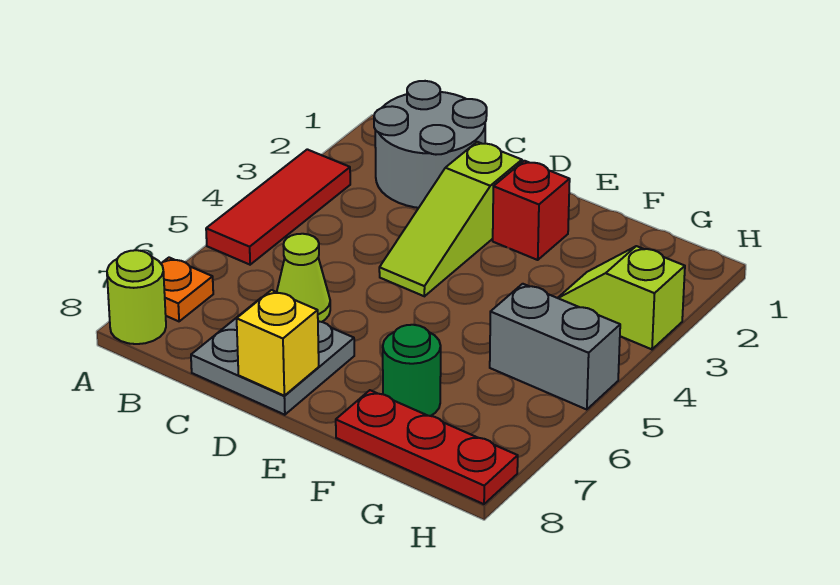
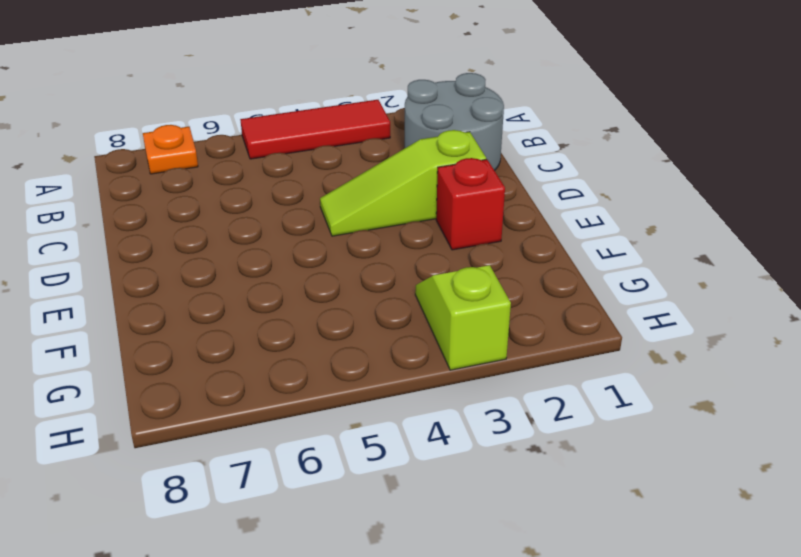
none -> lime round brick A8 level 1
none -> lime cone C6 level 1
none -> grey plate C7:D8 level 1

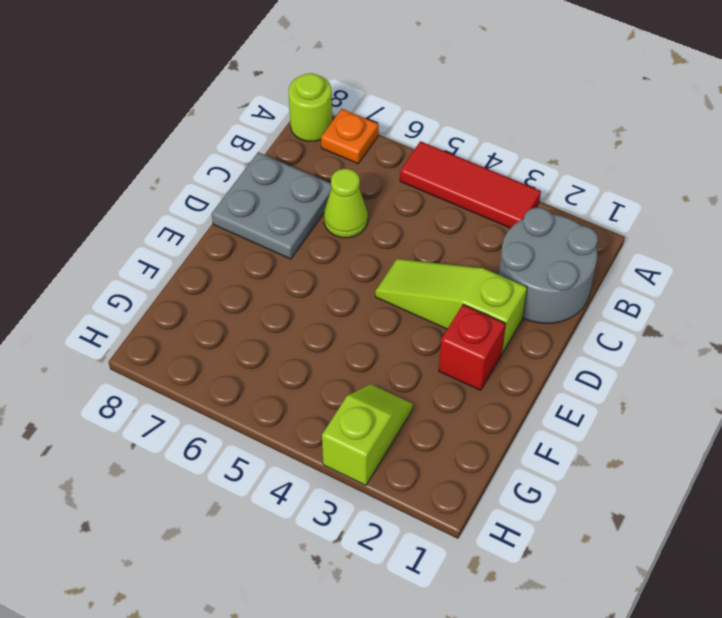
none -> green round brick F7 level 1
none -> red plate F8:H8 level 1
none -> grey brick G5:H5 level 1

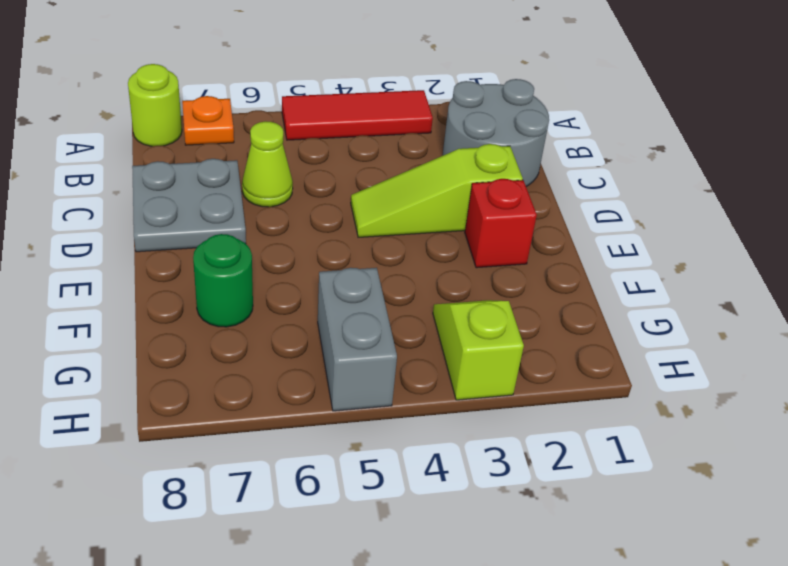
none -> red plate F8:H8 level 1
none -> yellow brick D8 level 2

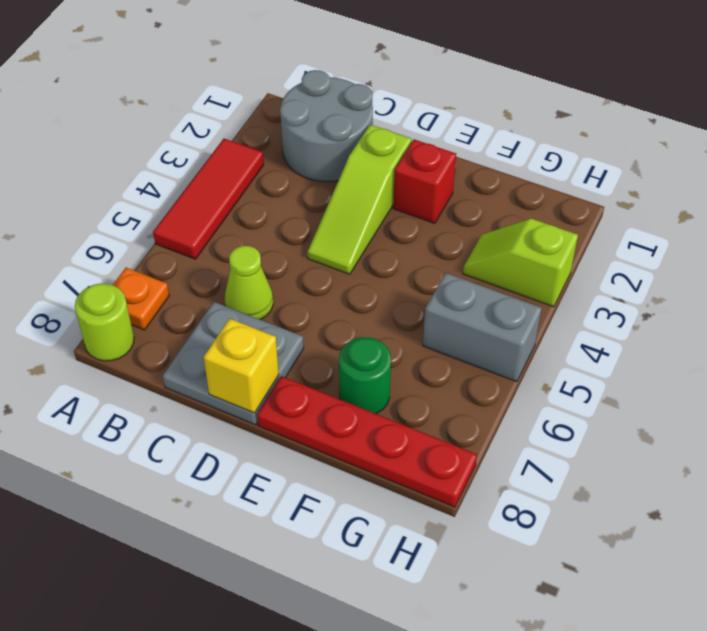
red plate E8:H8 level 1 -> red plate F8:H8 level 1

